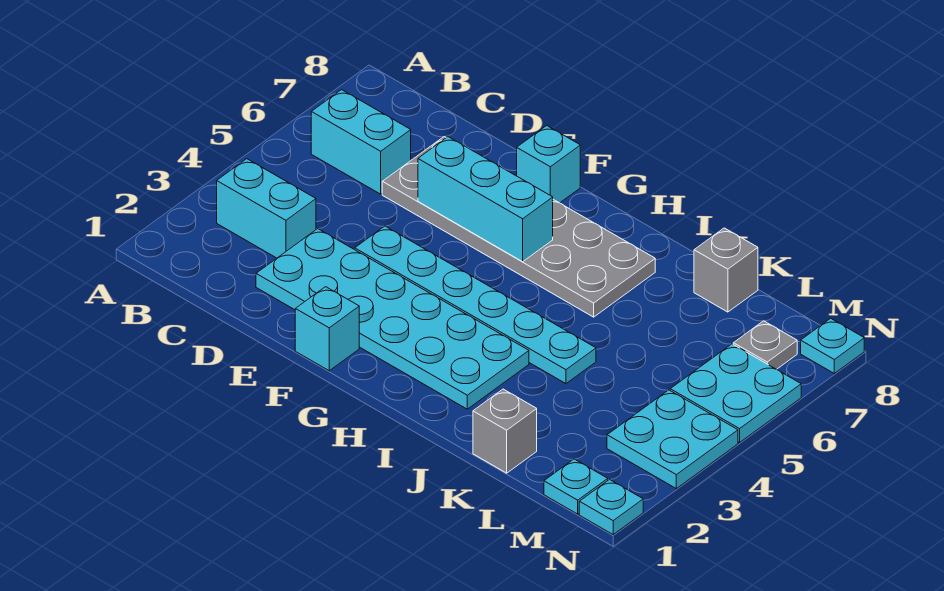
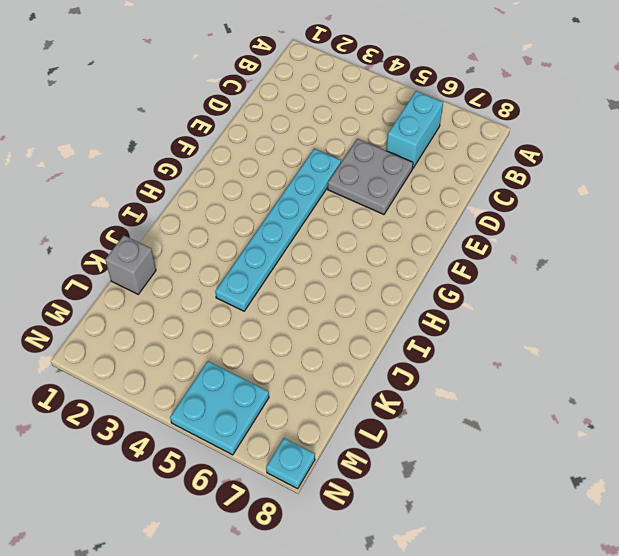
grey plate D5:E6 level 1 -> grey plate D6:I7 level 1
none -> cyan brick B3:C3 level 1
none -> cyan plate D2:I3 level 1
none -> cyan brick F1 level 1

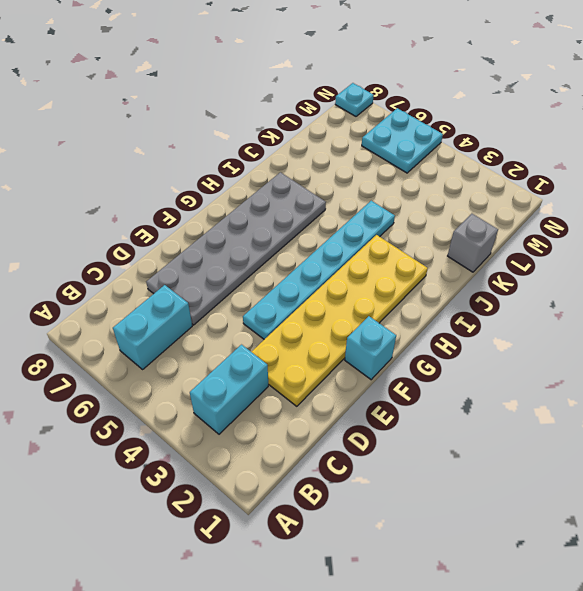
yellow plate D2:I3 level 1 -> cyan plate D2:I3 level 1
none -> cyan brick F8 level 1
none -> grey brick K8 level 1
none -> cyan plate M1 level 1

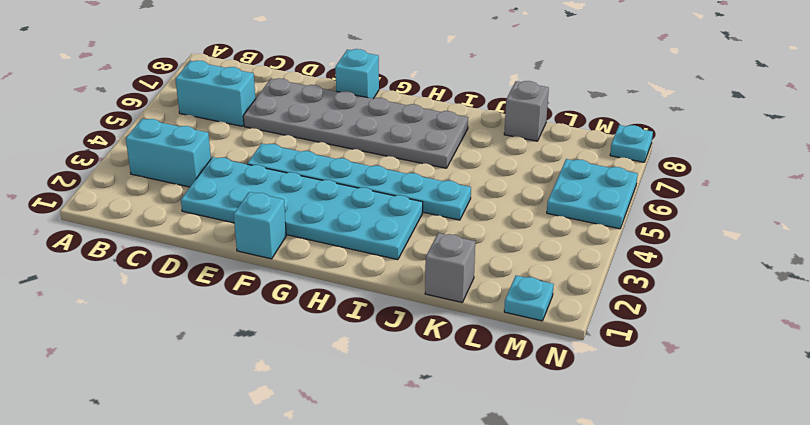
none -> cyan plate M3:N4 level 1
none -> grey plate M7 level 1
none -> cyan plate N1 level 1

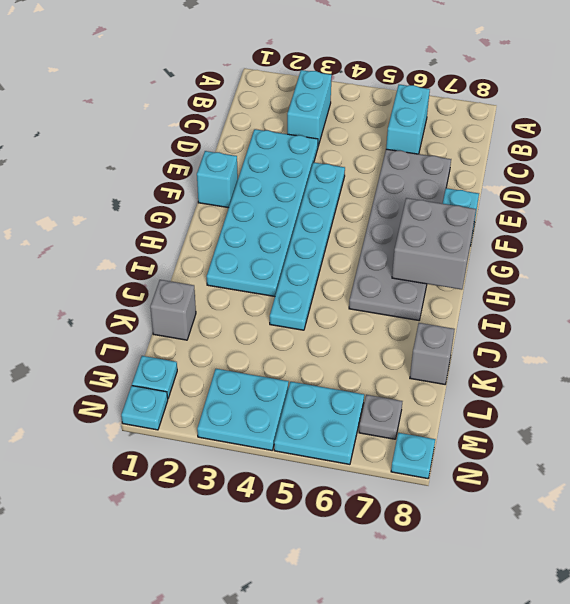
grey brick G7:H8 level 2 -> none
none -> cyan brick E6:G6 level 2

